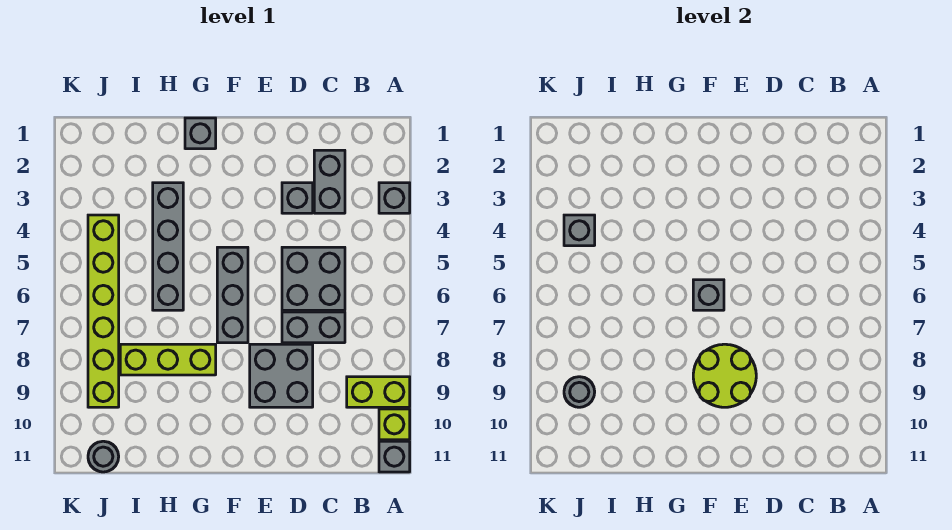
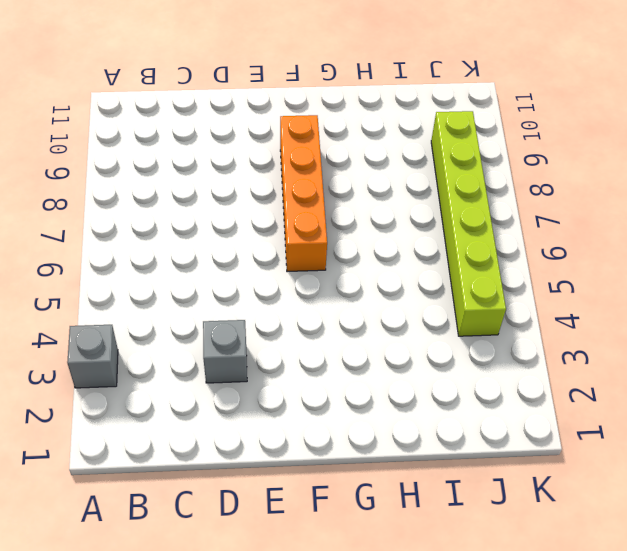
orange brick F6:F9 level 1 -> grey brick F5:F7 level 1
none -> lime brick A9:B9 level 1
none -> lime brick A10 level 1
none -> grey brick A11 level 1

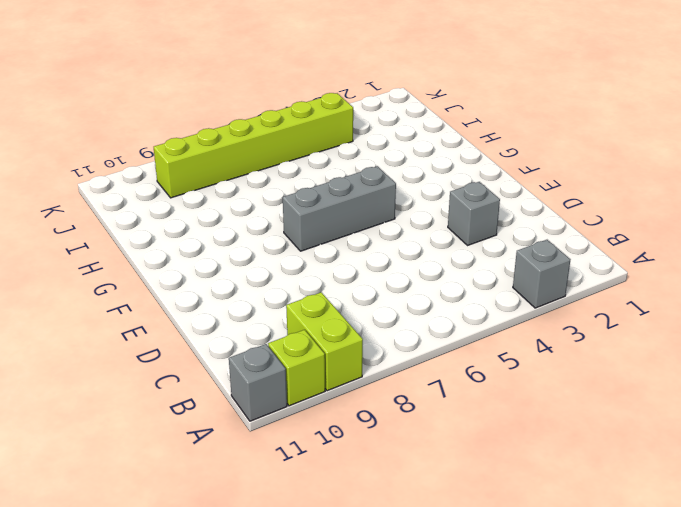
none -> grey brick C2:C3 level 1
none -> grey brick C5:D6 level 1
none -> grey brick C7:D7 level 1

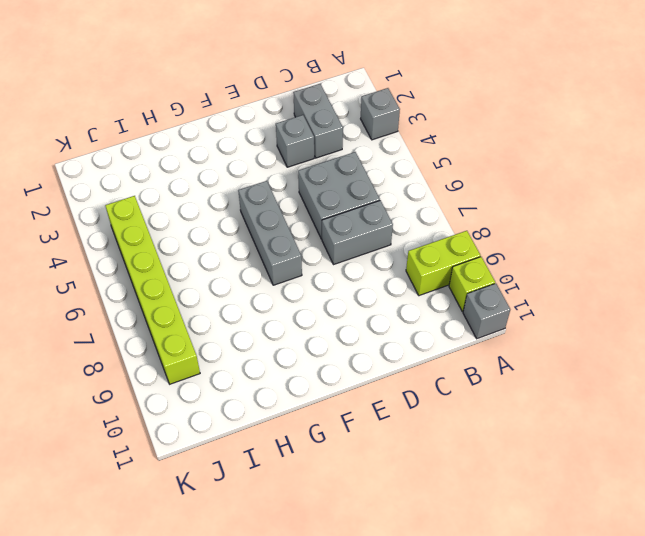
none -> grey brick D8:E9 level 1
none -> grey brick G1 level 1
none -> lime brick G8:I8 level 1

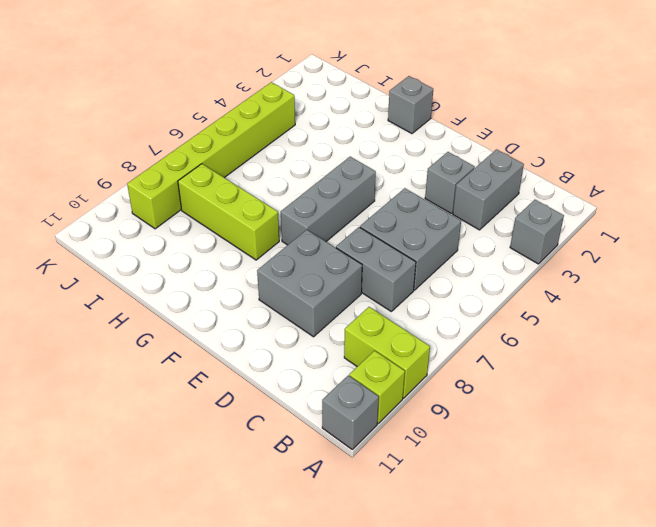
none -> grey brick H3:H6 level 1
none -> grey round brick J11 level 1
none -> lime round brick E8:F9 level 2

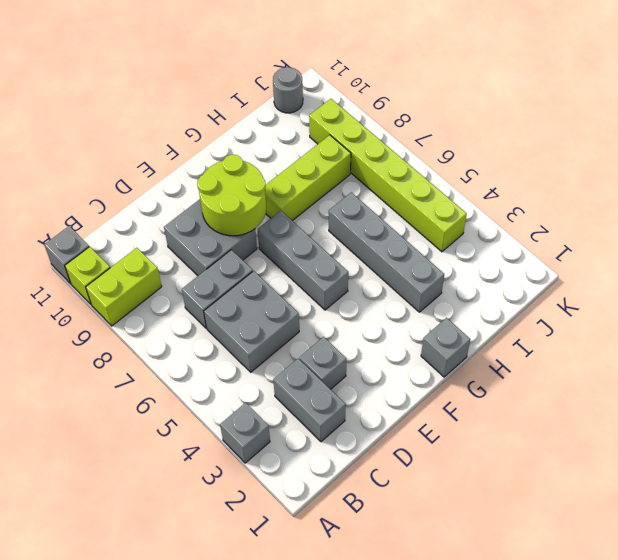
none -> grey brick F6 level 2
none -> grey brick J4 level 2
none -> grey round brick J9 level 2

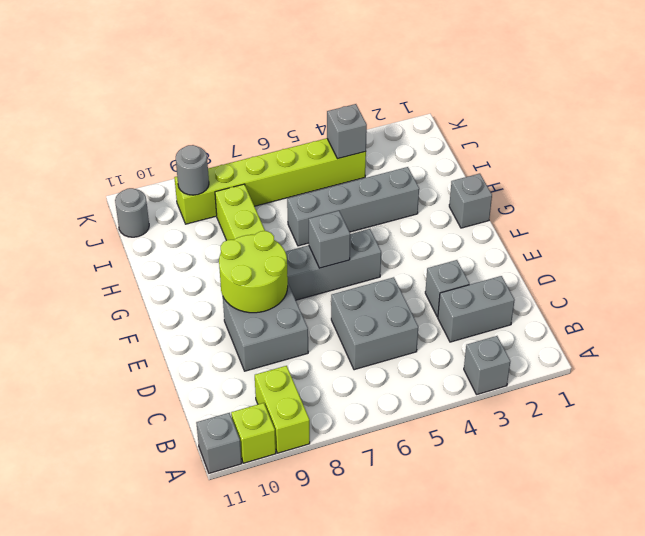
none -> grey brick C7:D7 level 1

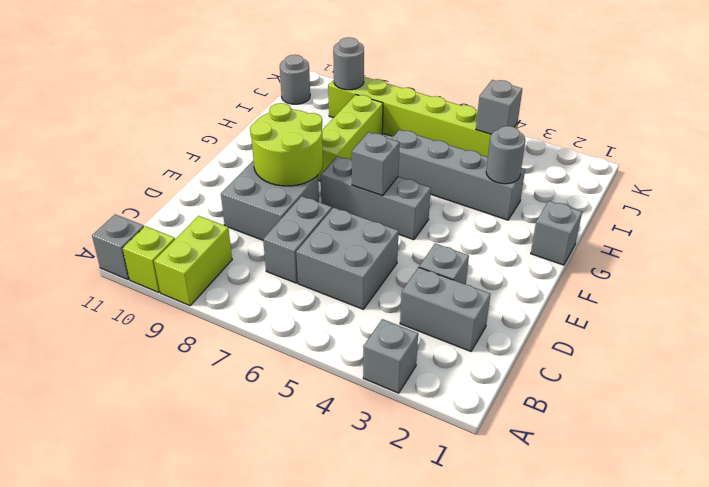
grey round brick H3 level 2 -> none

